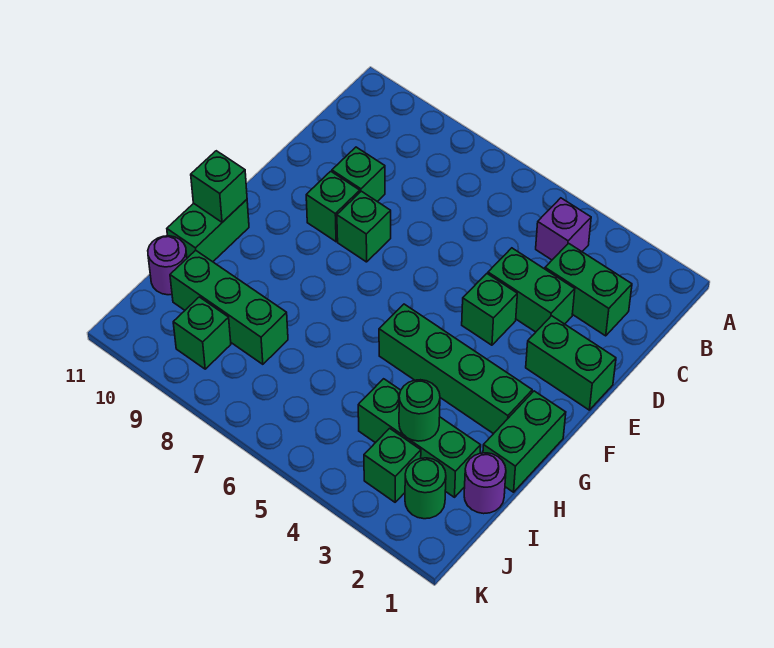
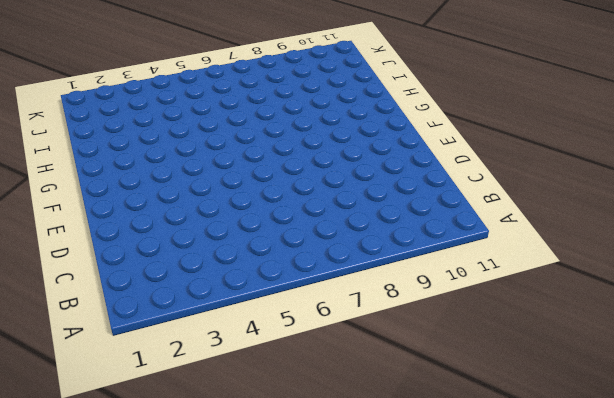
none -> purple brick B4 level 1
none -> green brick C2:C3 level 1
none -> green brick D3:D4 level 1

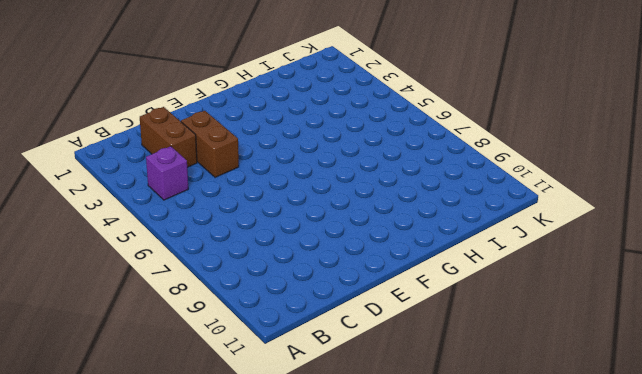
brown brick C2:C3 level 1 -> green brick C2:C3 level 1
brown brick D3:D4 level 1 -> green brick D3:D4 level 1
none -> green brick D9 level 1
none -> green brick E1:E2 level 1
none -> green brick E4 level 1

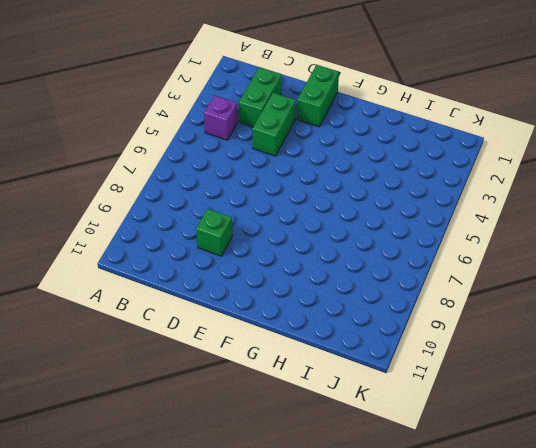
none -> green brick E4 level 1
none -> green brick E8 level 1
none -> green brick E9 level 1

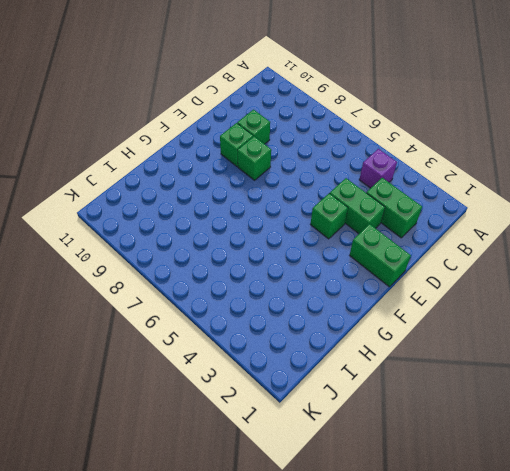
none -> green brick G1:H1 level 1
none -> green brick G2:G5 level 1
none -> green brick G11:H11 level 1

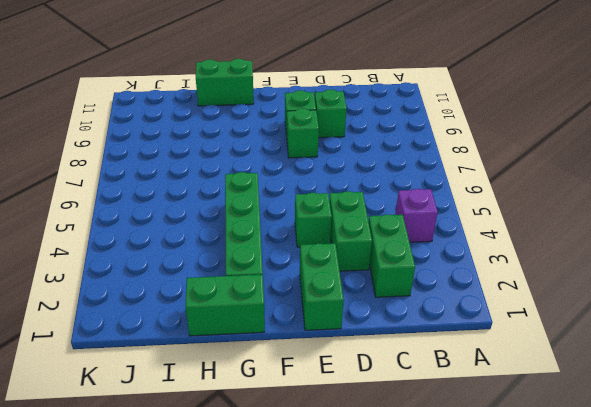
none -> purple round brick I1 level 1
none -> green brick I2:I4 level 1
none -> green brick I8:I10 level 1

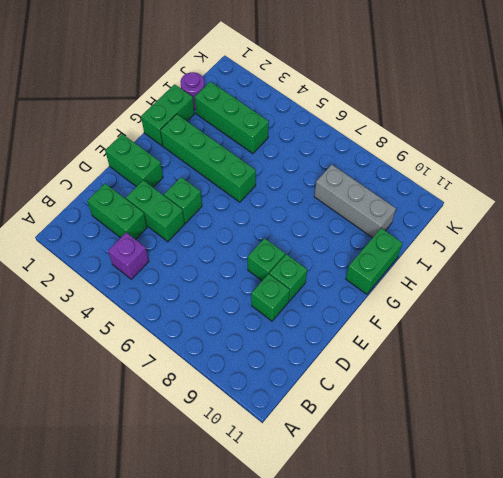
grey brick I8:I10 level 1 -> green brick I8:I10 level 1
none -> purple round brick I11 level 1
none -> green round brick J2 level 1
none -> green brick J3 level 1

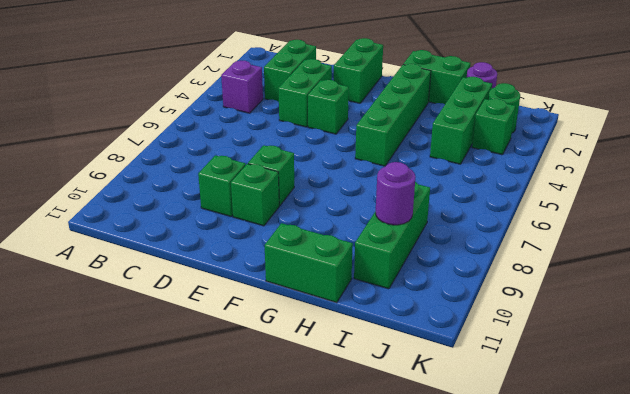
purple round brick I9 level 2 -> purple round brick I11 level 1
none -> green brick J9 level 1
none -> green brick G11 level 2
none -> green round brick I3 level 2

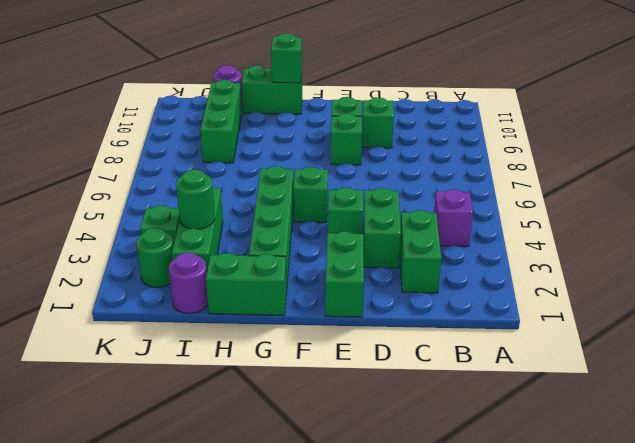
green brick F5 level 1 -> green brick J9 level 1

